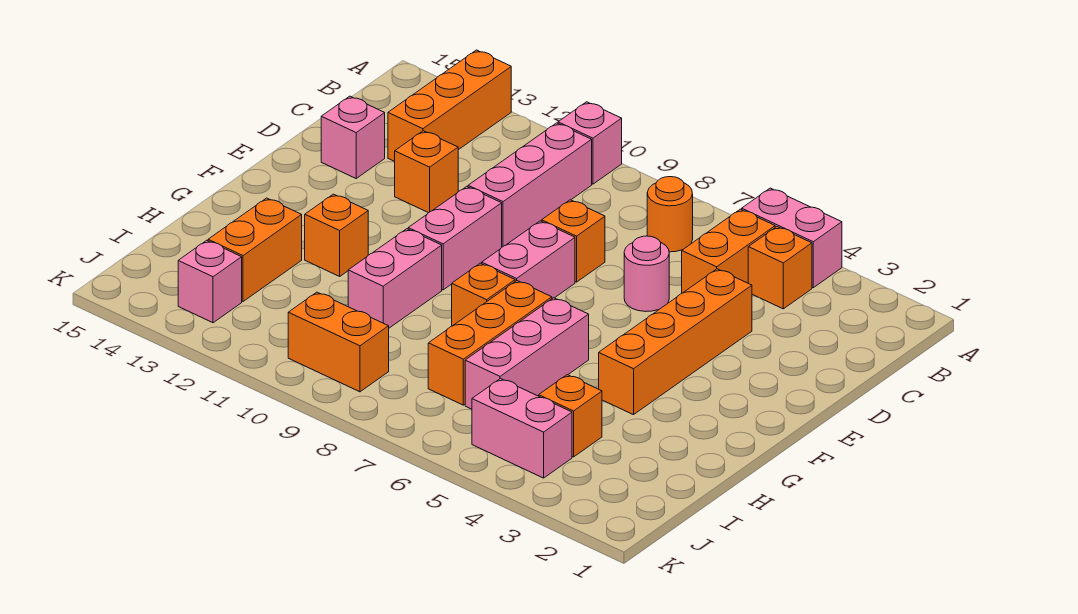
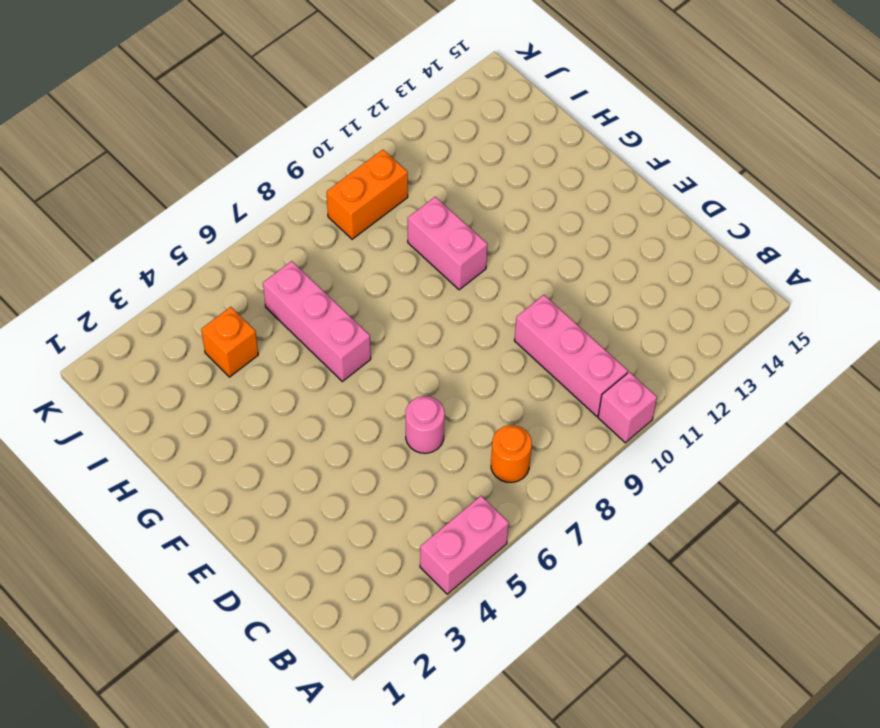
none -> orange brick A13:C13 level 1
none -> orange brick B4 level 1
none -> orange brick B5:C5 level 1

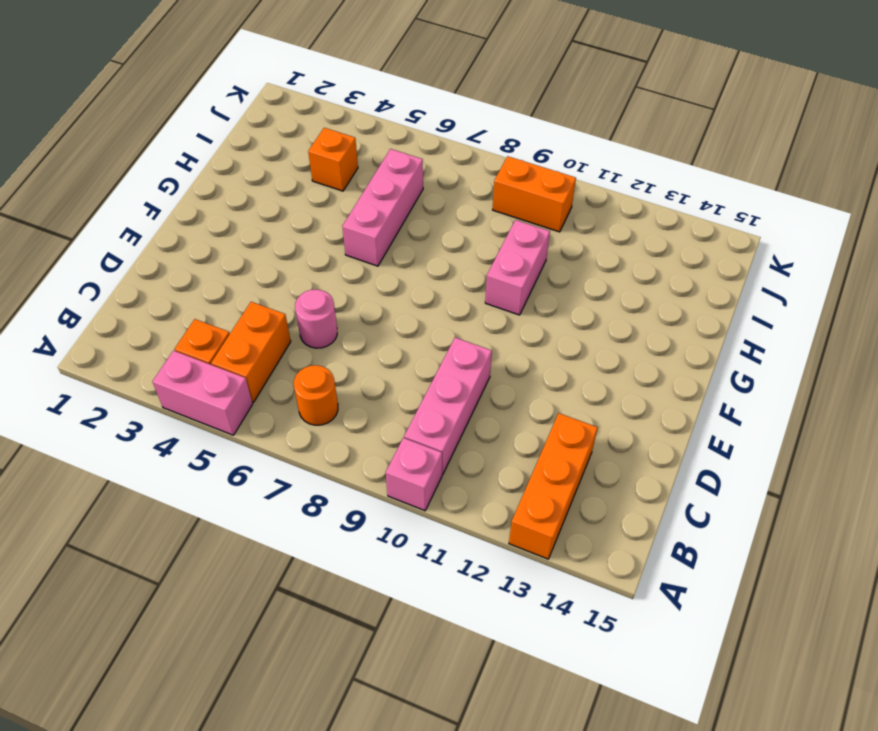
none -> orange brick D4:G4 level 1
none -> orange brick D8 level 1
none -> orange brick D12 level 1

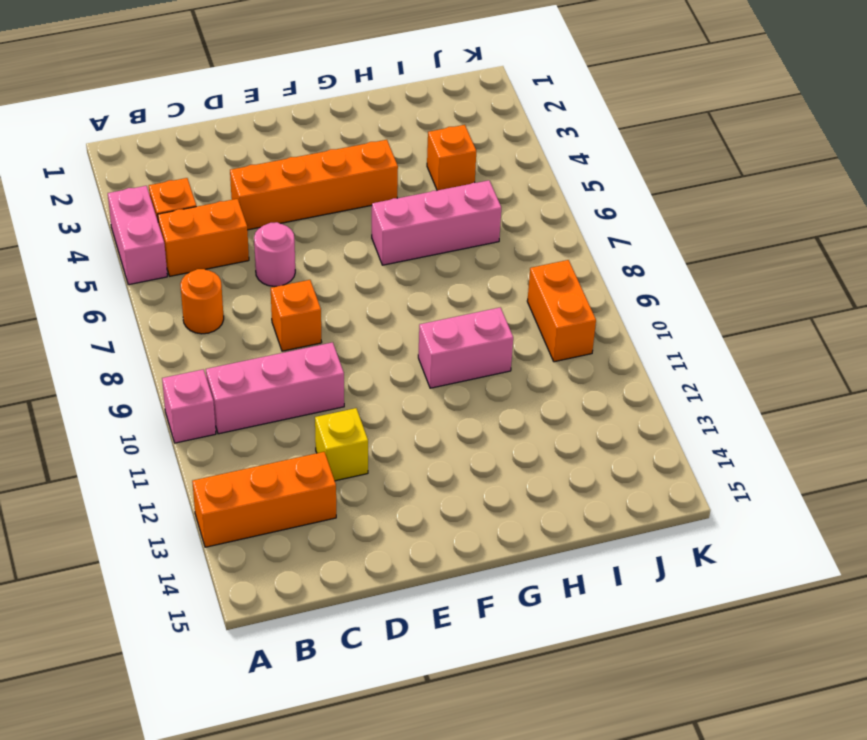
yellow brick D12 level 1 -> orange brick D12 level 1
none -> pink brick D14 level 1
none -> pink brick E8:F8 level 1
none -> pink brick E10:F10 level 1

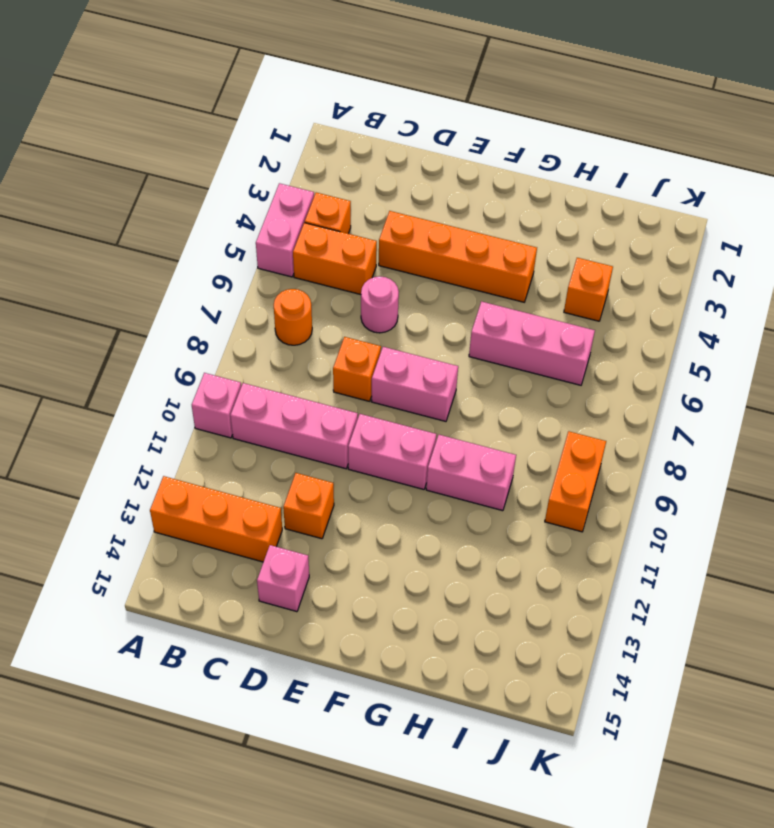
none -> orange brick G7:I7 level 1
none -> orange brick G8 level 1
none -> orange brick G12 level 1

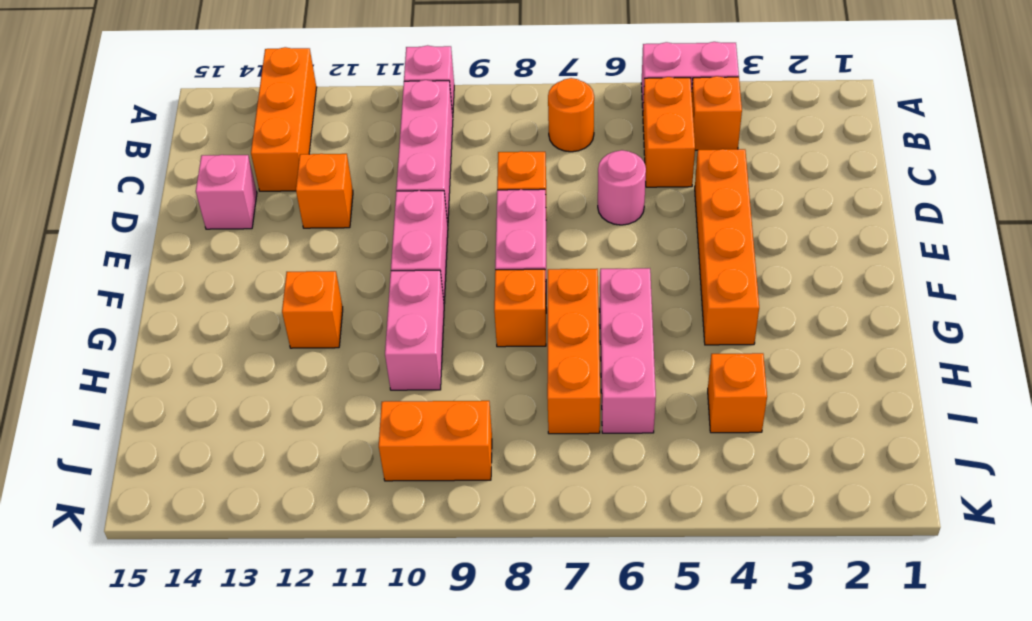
none -> orange brick H13:I13 level 1
none -> pink brick J4:J5 level 1
none -> pink brick J13 level 1

